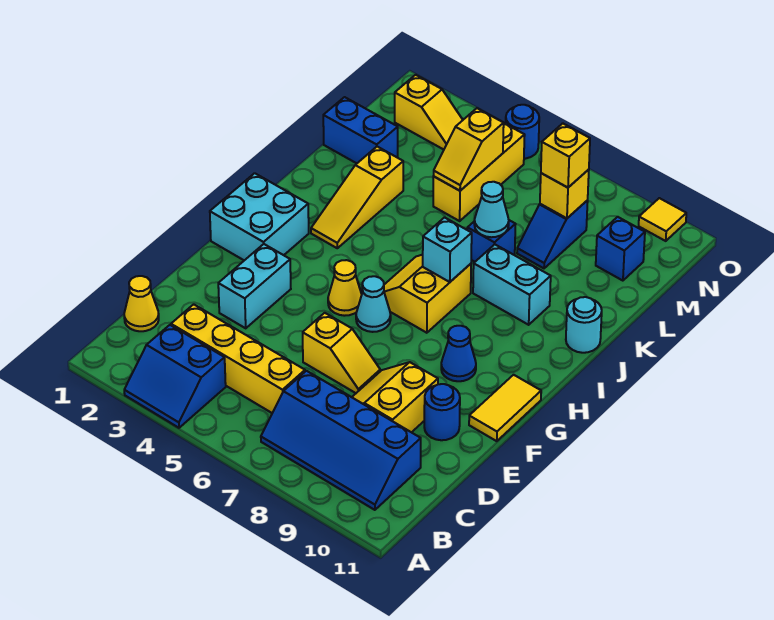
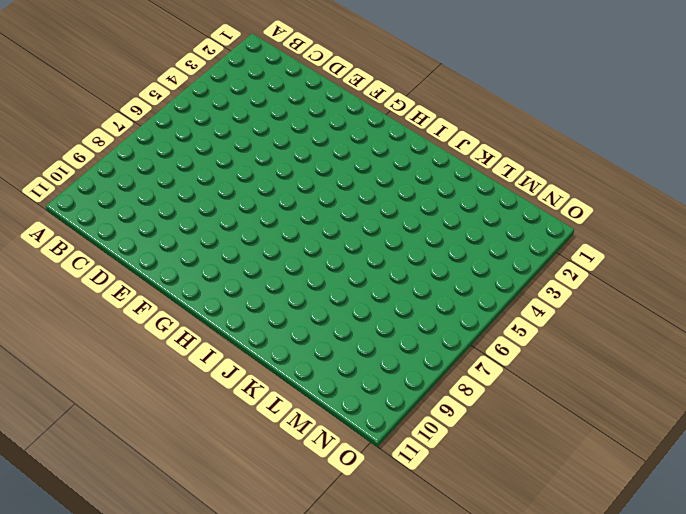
none -> blue slope A3:B4 level 1 top B
none -> blue slope B7:C10 level 1 top C
none -> yellow cone C1 level 1
none -> yellow brick C3:C6 level 1

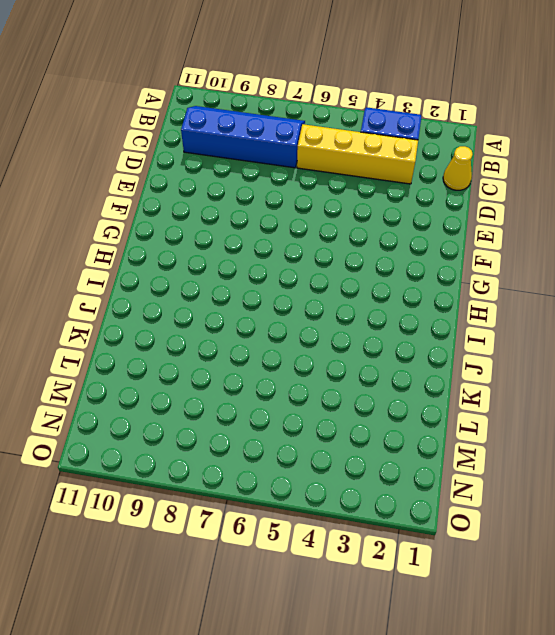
none -> yellow slope D8:E9 level 1 top 9
none -> cyan brick E3:F3 level 1
none -> yellow slope E6:E7 level 1 top 6
none -> blue round brick E10 level 1

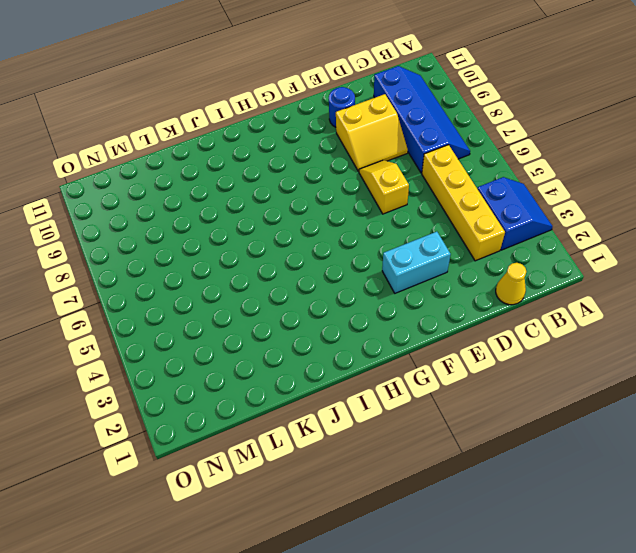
none -> yellow tile F11:G11 level 1
none -> cyan brick G1:H2 level 1
none -> yellow cone G5 level 1
none -> cyan cone G6 level 1

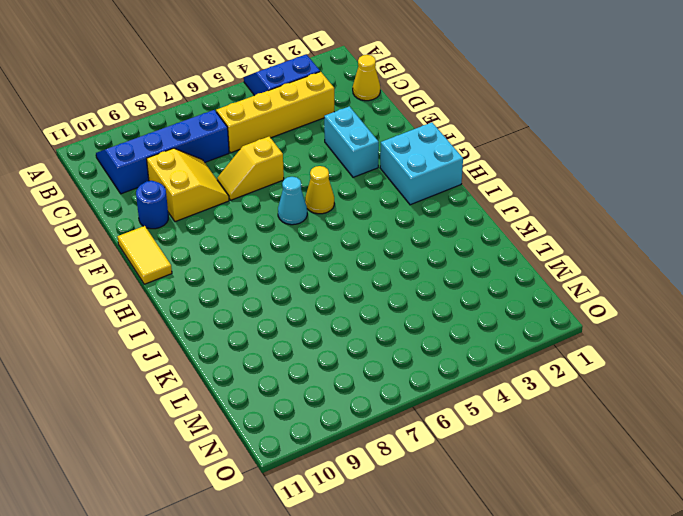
none -> blue cone G9 level 1
none -> yellow slope H6:I7 level 1 top 7
none -> yellow slope I3:K3 level 1 top K
none -> cyan brick J8:J9 level 1

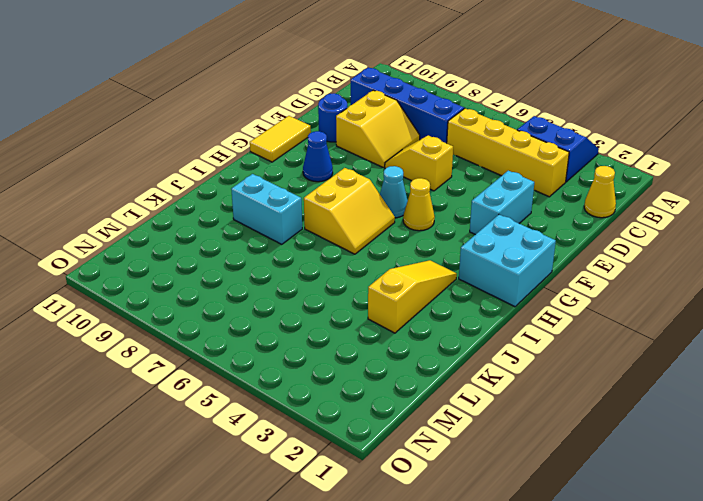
none -> cyan round brick J11 level 1
none -> blue brick K7 level 1
none -> blue brick L1:L2 level 1
none -> yellow brick L5:N5 level 1

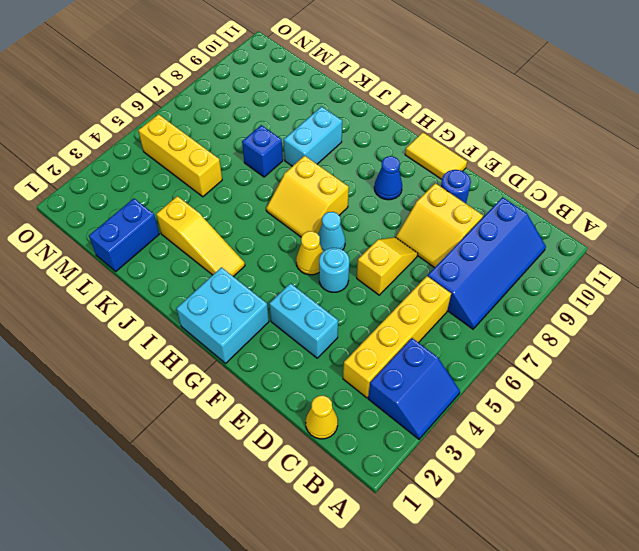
cyan round brick F5 level 1 -> cyan round brick J11 level 1
none -> blue slope L8:M8 level 1 top M
none -> blue brick M10 level 1
none -> yellow slope N2:N3 level 1 top 2
none -> blue round brick O5 level 1

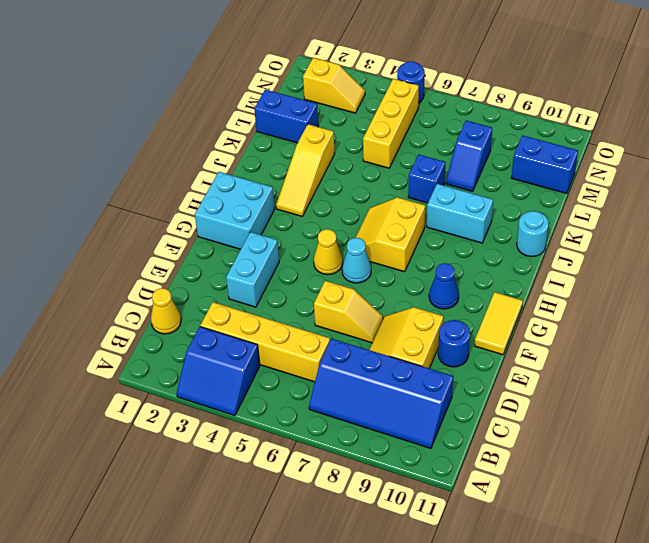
blue brick M10:M11 level 1 -> blue brick M10 level 1
none -> yellow tile O10 level 1
none -> cyan brick I7 level 2
none -> cyan cone K7 level 2
none -> yellow slope L5:M5 level 2 top M

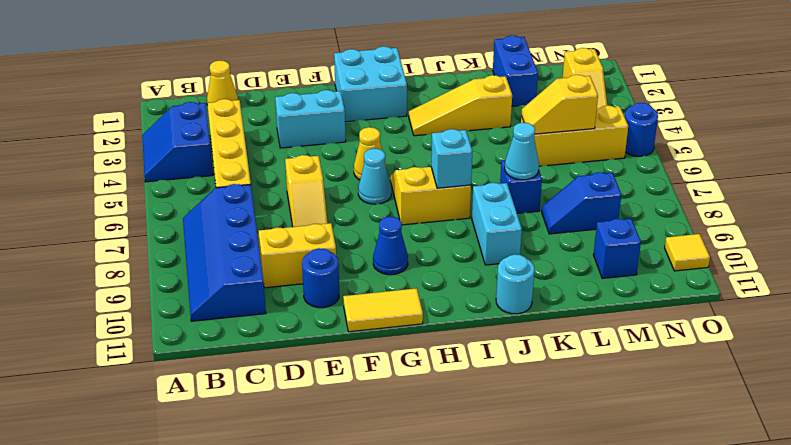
none -> yellow brick M8 level 2
none -> yellow brick M8 level 3

